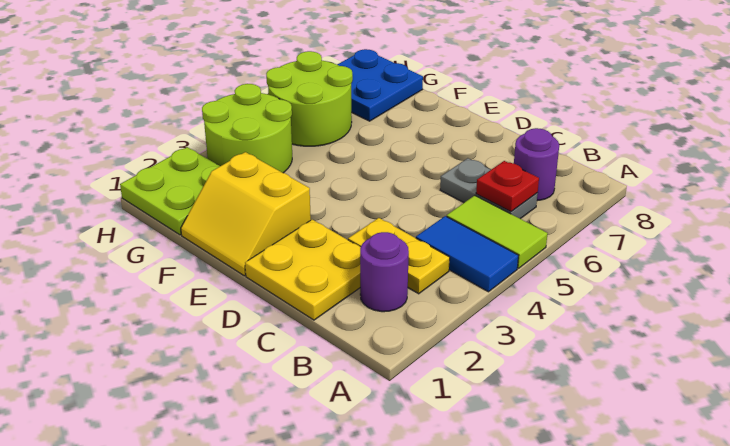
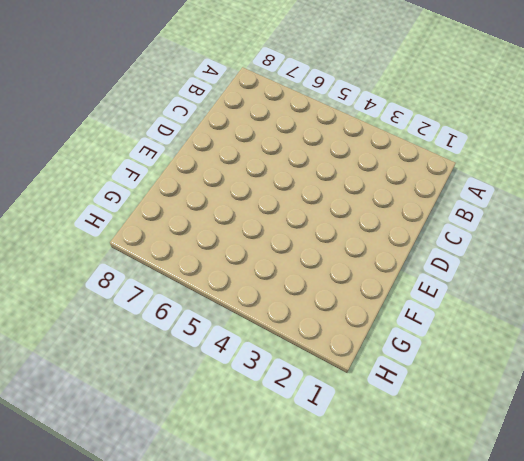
none -> blue tile A4:B4 level 1
none -> lime tile A5:B5 level 1
none -> purple round brick B2 level 1

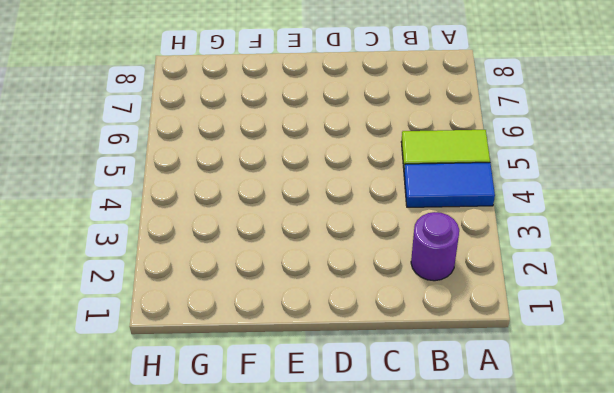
none -> yellow plate B3:C3 level 1
none -> grey plate B6:C6 level 1
none -> purple round brick B7 level 1

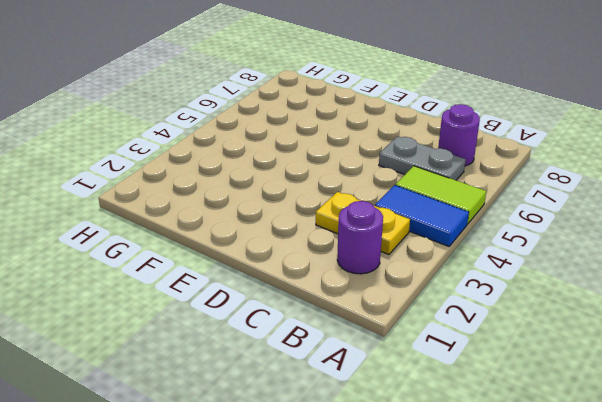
none -> yellow plate C1:D2 level 1
none -> yellow slope E1:F2 level 1 top 2
none -> lime plate G1:H2 level 1

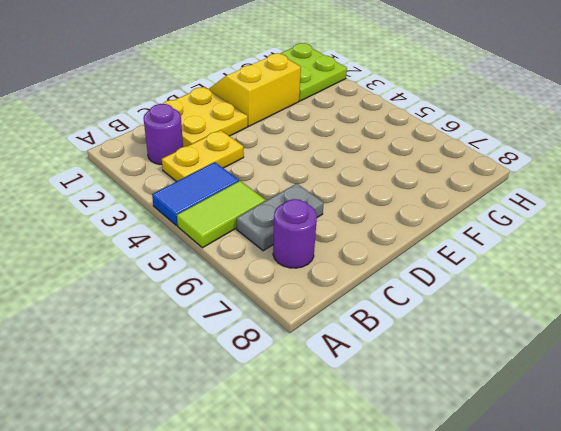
none -> lime round brick G3:H4 level 1
none -> lime round brick G5:H6 level 1
none -> blue plate G7:H8 level 1

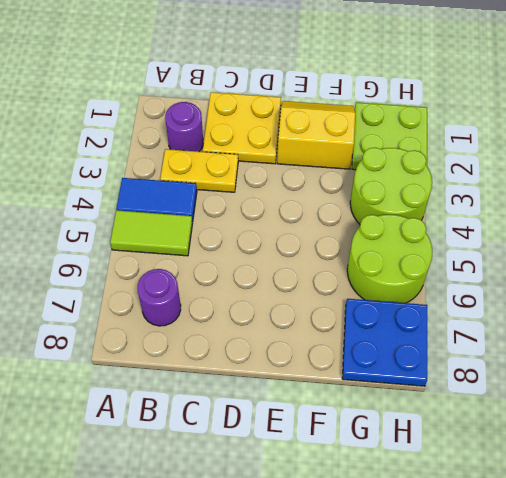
none -> grey plate B6:C6 level 1
none -> red plate B6 level 2

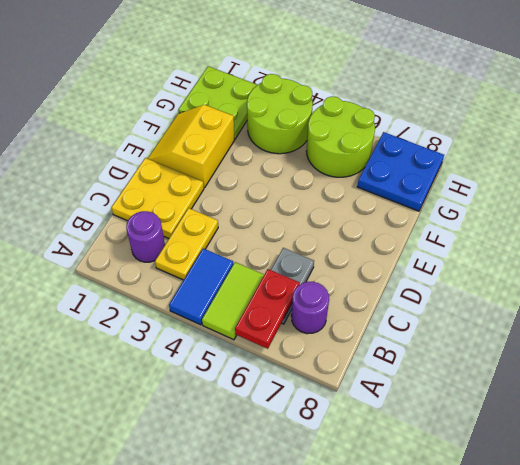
red plate A6:B6 level 2 -> red plate B6 level 2

